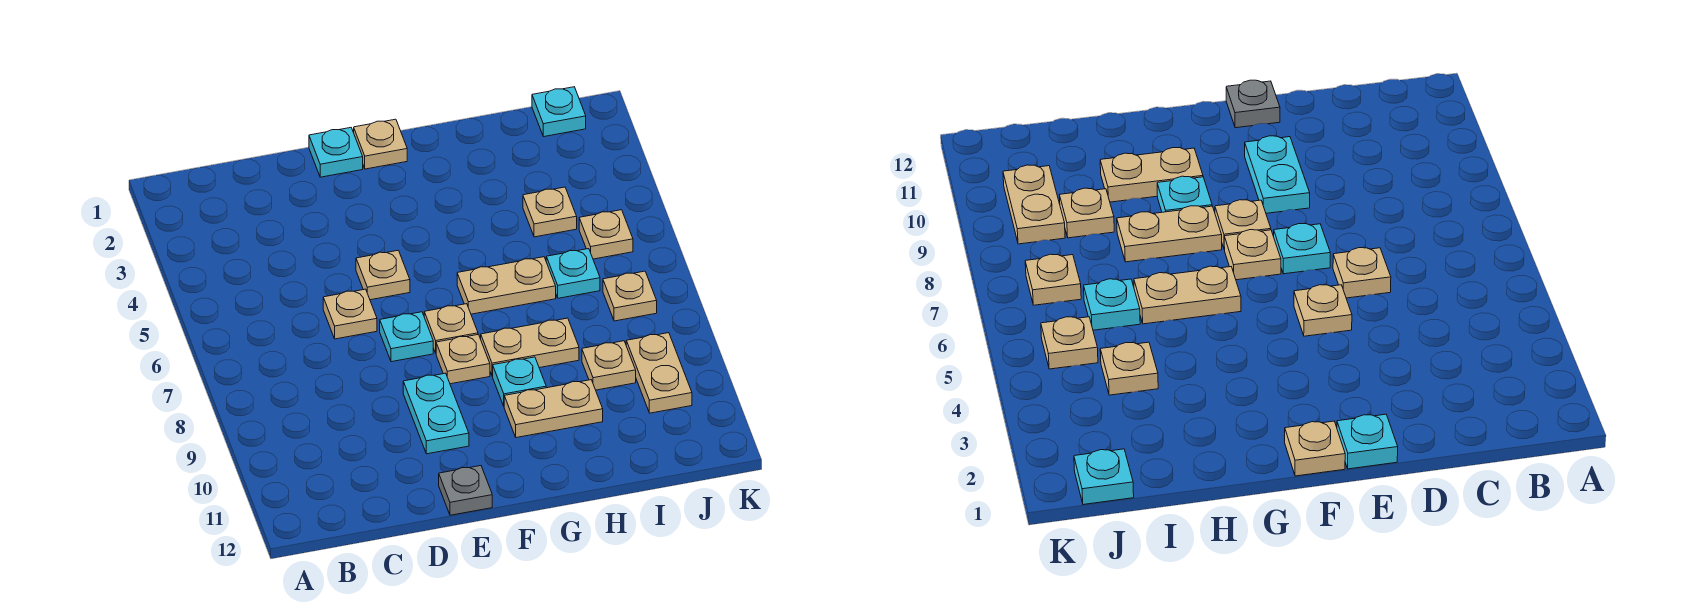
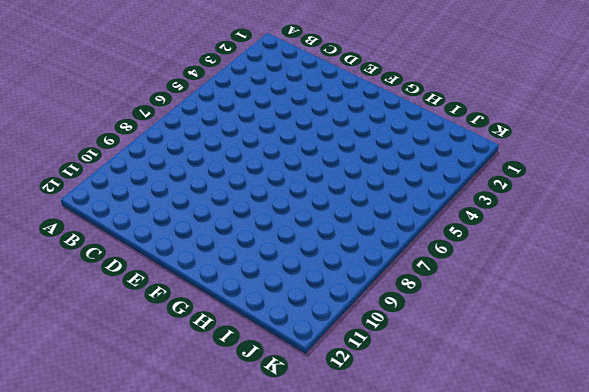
none -> tan plate D6 level 1
none -> cyan plate E1 level 1
none -> tan plate E5 level 1

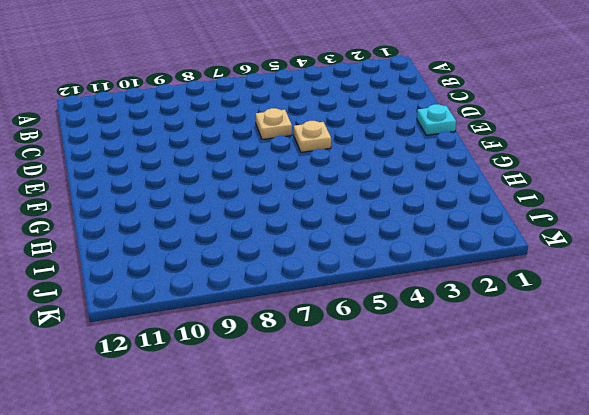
none -> cyan plate E7 level 1
none -> cyan plate E9:E10 level 1
none -> grey plate E12 level 1

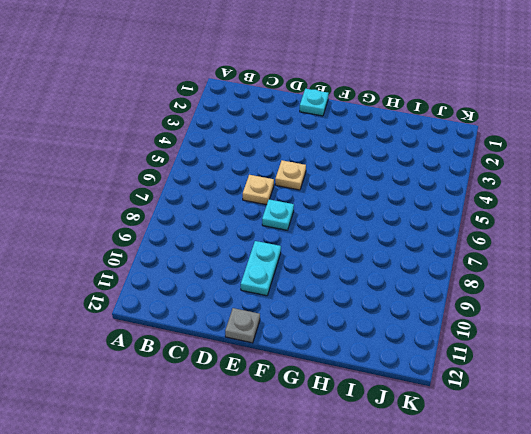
none -> tan plate F1 level 1
none -> tan plate F7 level 1
none -> tan plate F8 level 1

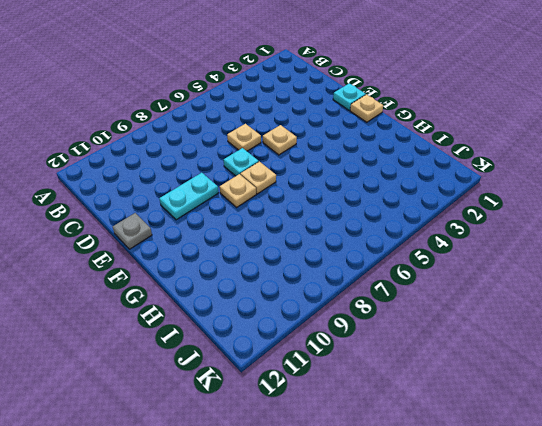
none -> tan plate G6:H6 level 1
none -> tan plate G8:H8 level 1
none -> cyan plate G9 level 1

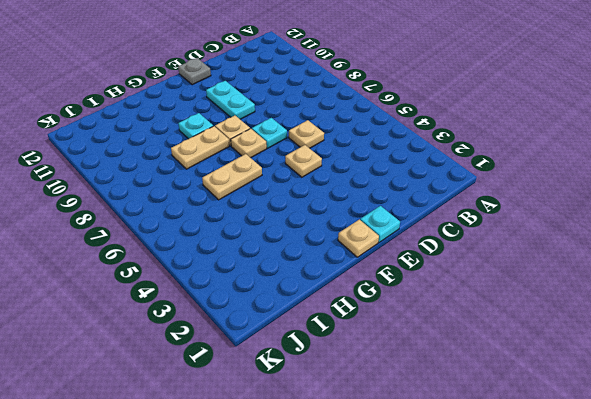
none -> tan plate G10:H10 level 1
none -> tan plate I4 level 1
none -> cyan plate I6 level 1

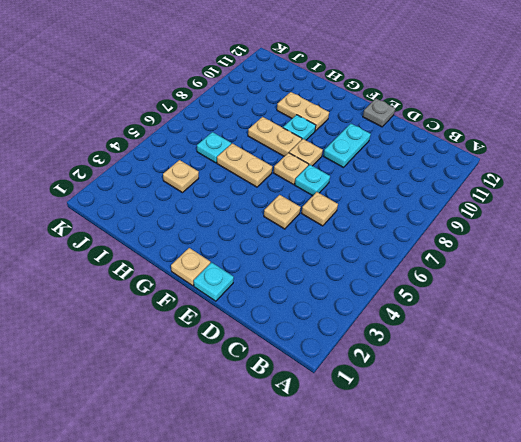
none -> tan plate I9 level 1
none -> cyan plate J1 level 1
none -> tan plate J5 level 1

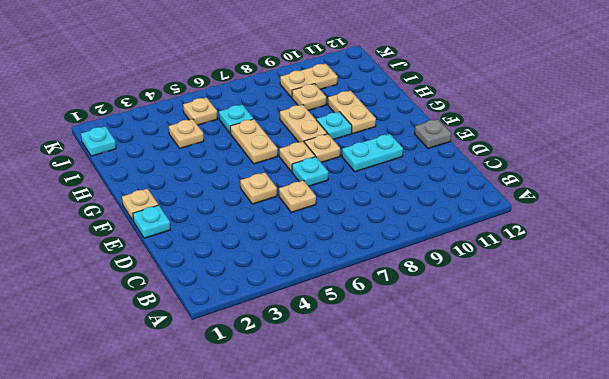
none -> tan plate J7 level 1

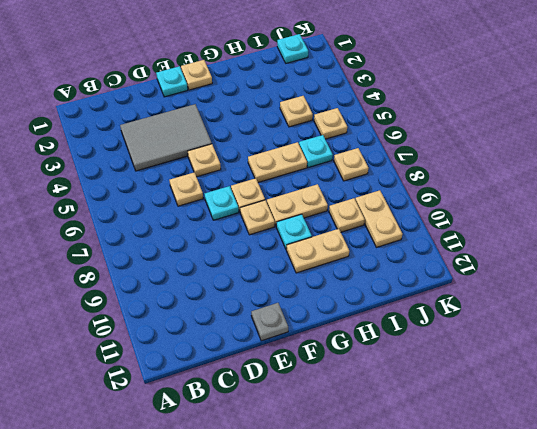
grey tile C3:E4 level 1 -> none
none -> cyan plate E9:E10 level 1

